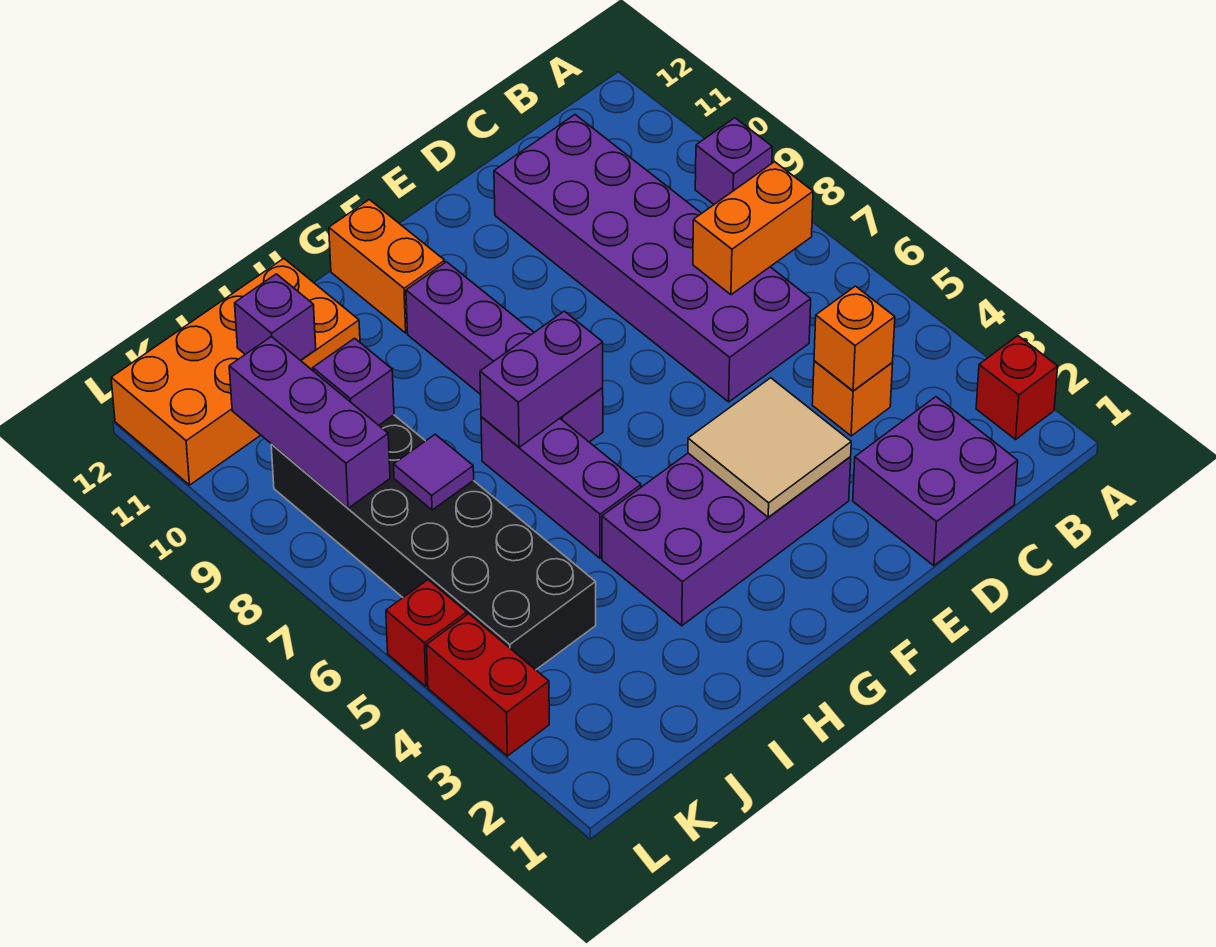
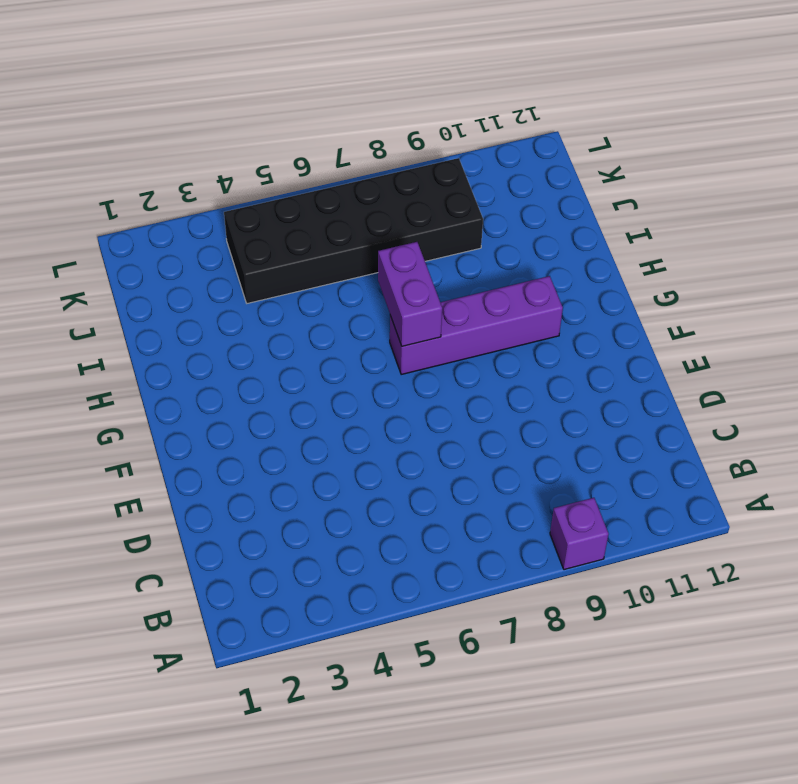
none -> red brick A2 level 1
none -> purple brick C1:D2 level 1
none -> orange brick C4 level 1

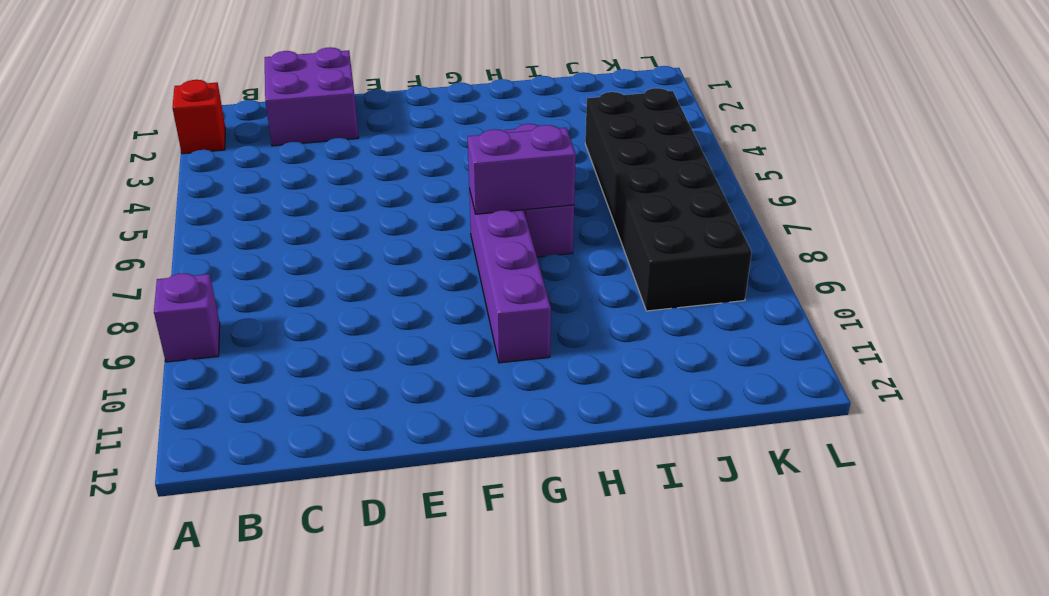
none -> orange brick C4 level 1
none -> purple brick C6:D11 level 1
none -> purple brick E3:H4 level 1

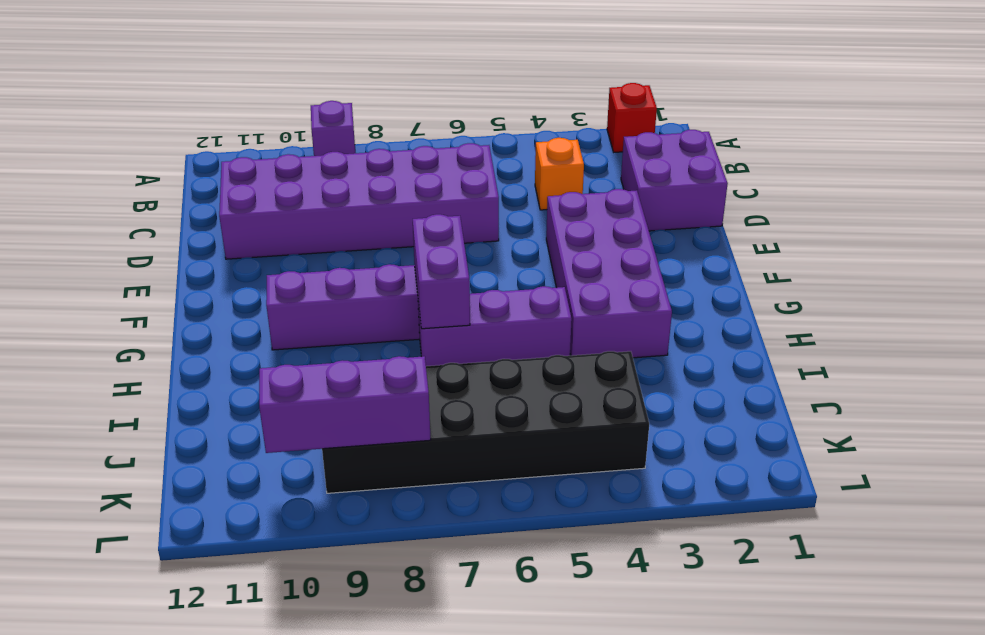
none -> orange brick G11:G12 level 1
none -> orange brick I11:L12 level 1
none -> red brick L3:L4 level 1

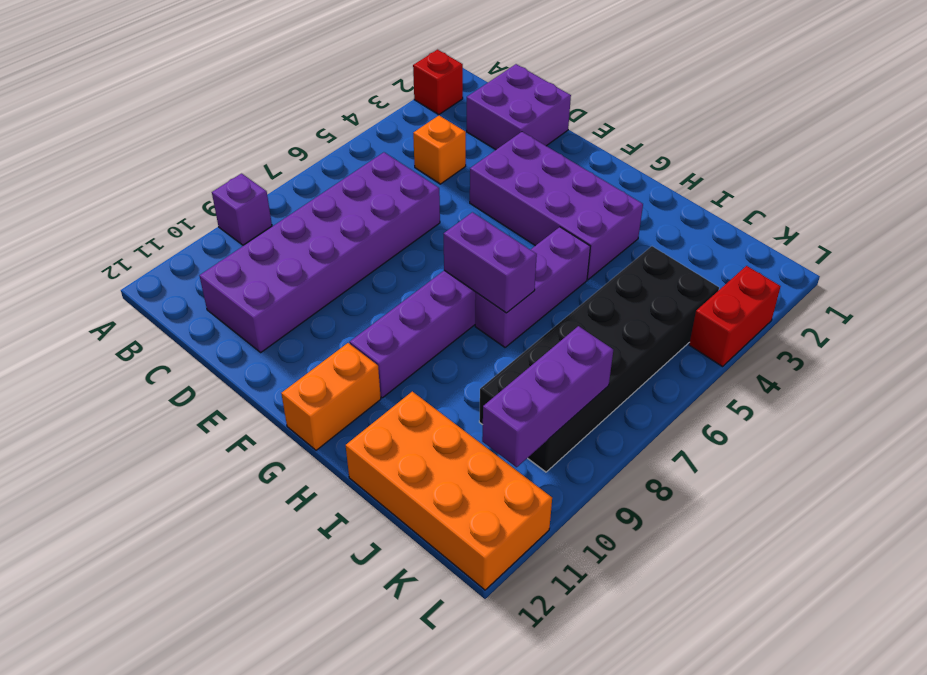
none -> red brick L5 level 1
none -> orange brick B7:C7 level 2
none -> orange brick C4 level 2

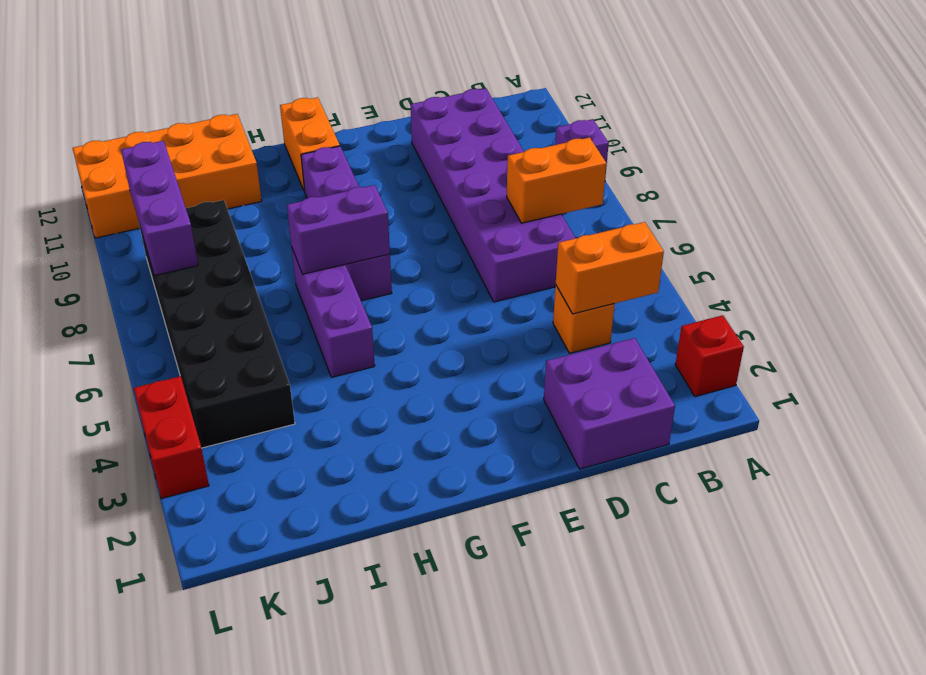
orange brick B4:C4 level 2 -> orange brick C4 level 2
none -> purple brick E3:H4 level 1
none -> red brick L5 level 1
none -> tan tile E3:F4 level 2

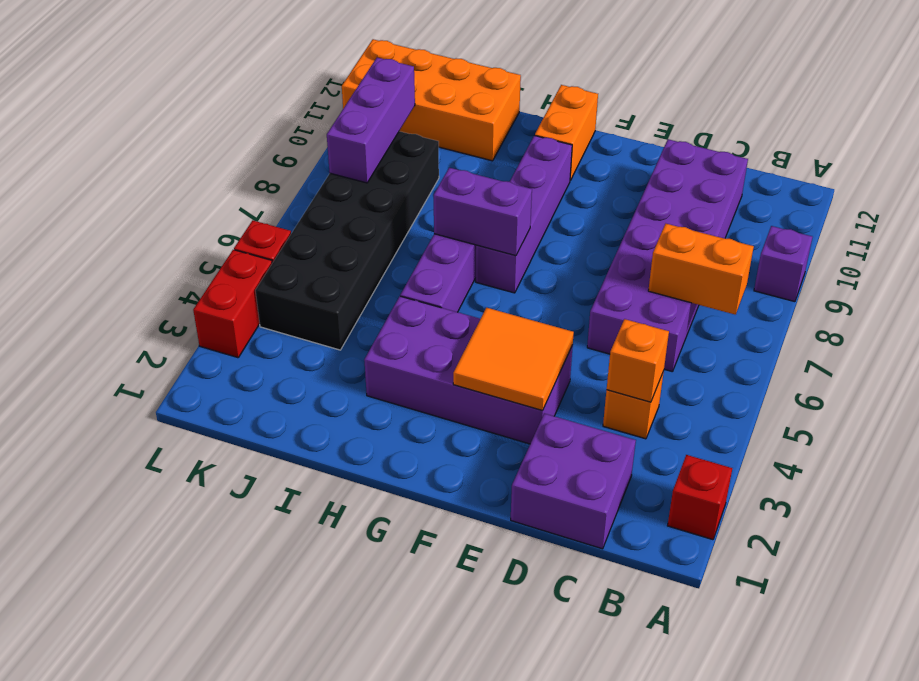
orange tile E3:F4 level 2 -> tan tile E3:F4 level 2
none -> purple tile J7 level 2
none -> purple brick J9 level 2
none -> purple brick J11 level 2

